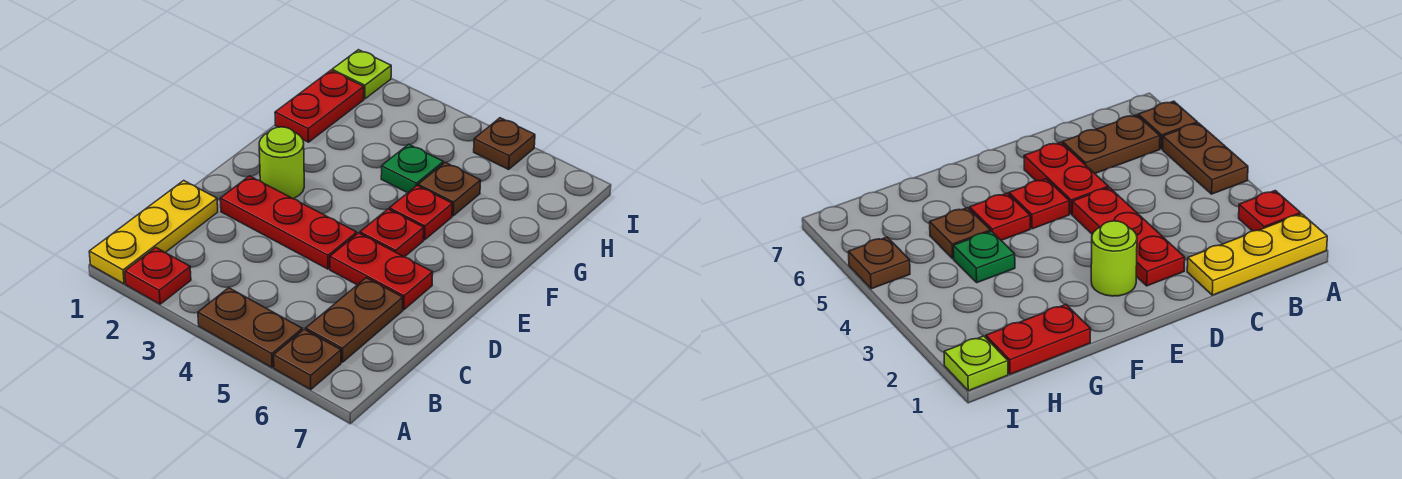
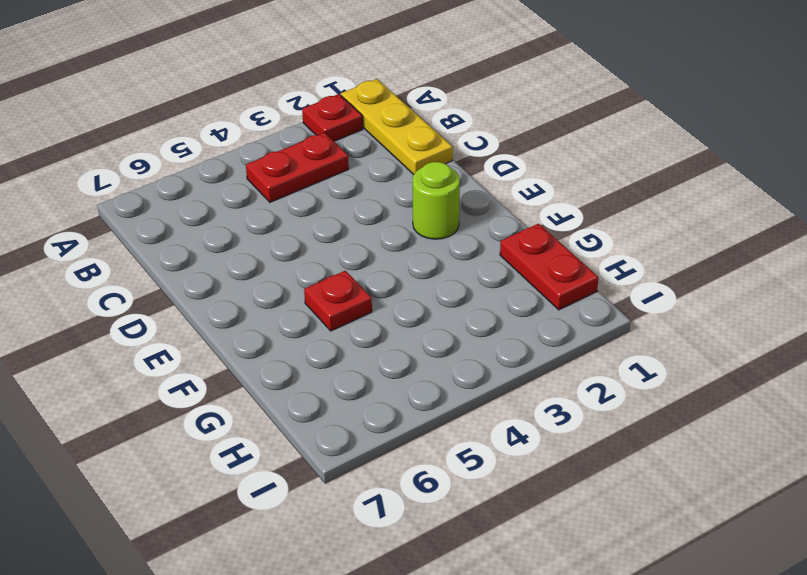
red plate B3:B4 level 1 -> red plate D5:D6 level 1
none -> brown plate A4:A5 level 1
none -> brown plate A6 level 1
none -> brown plate B6:C6 level 1

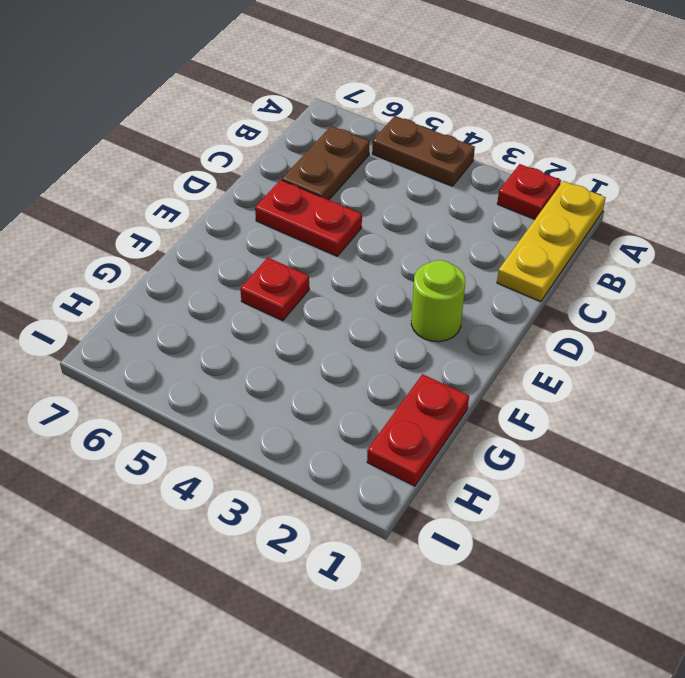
none -> brown plate A6 level 1
none -> red plate D2:D4 level 1
none -> red plate E5 level 1

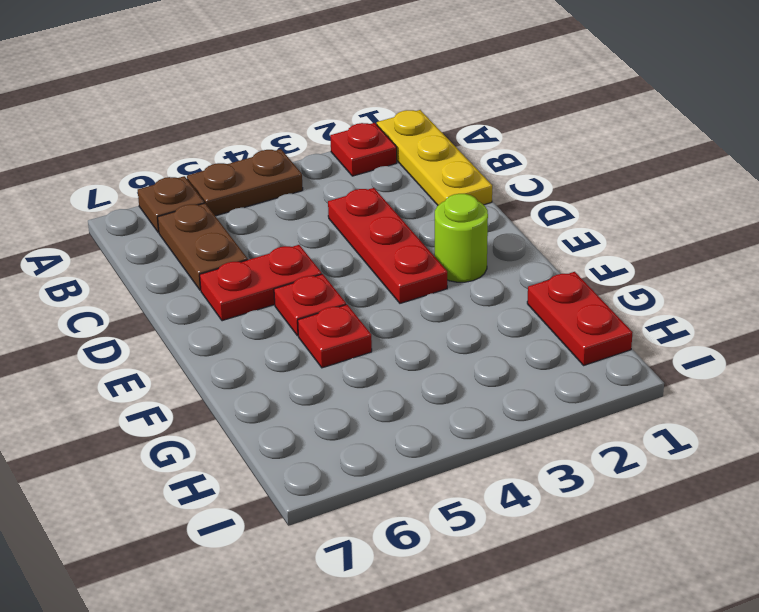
red plate C3:E3 level 1 -> red plate D2:D4 level 1
none -> green plate G4 level 1
none -> brown plate G5 level 1
none -> lime plate I1 level 1

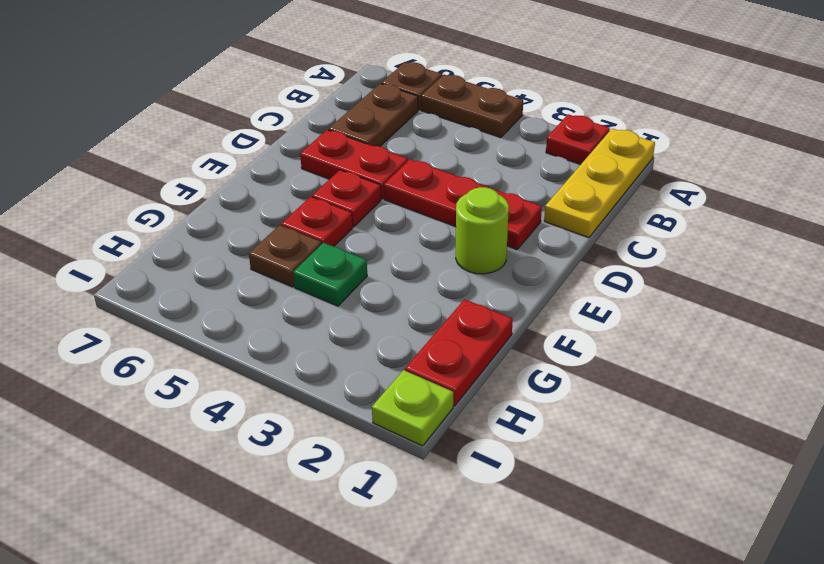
none -> brown plate I5 level 1

